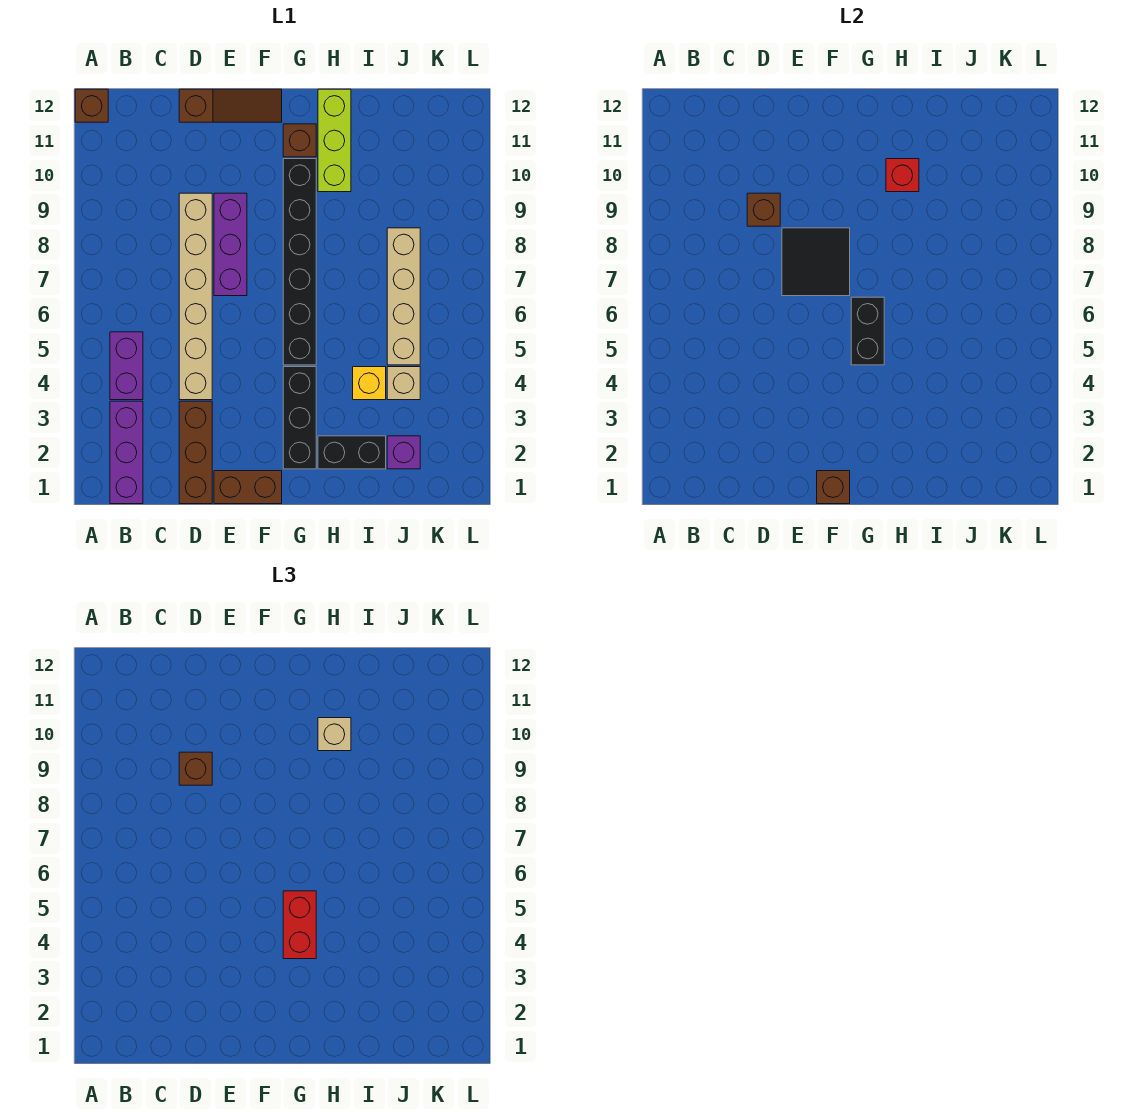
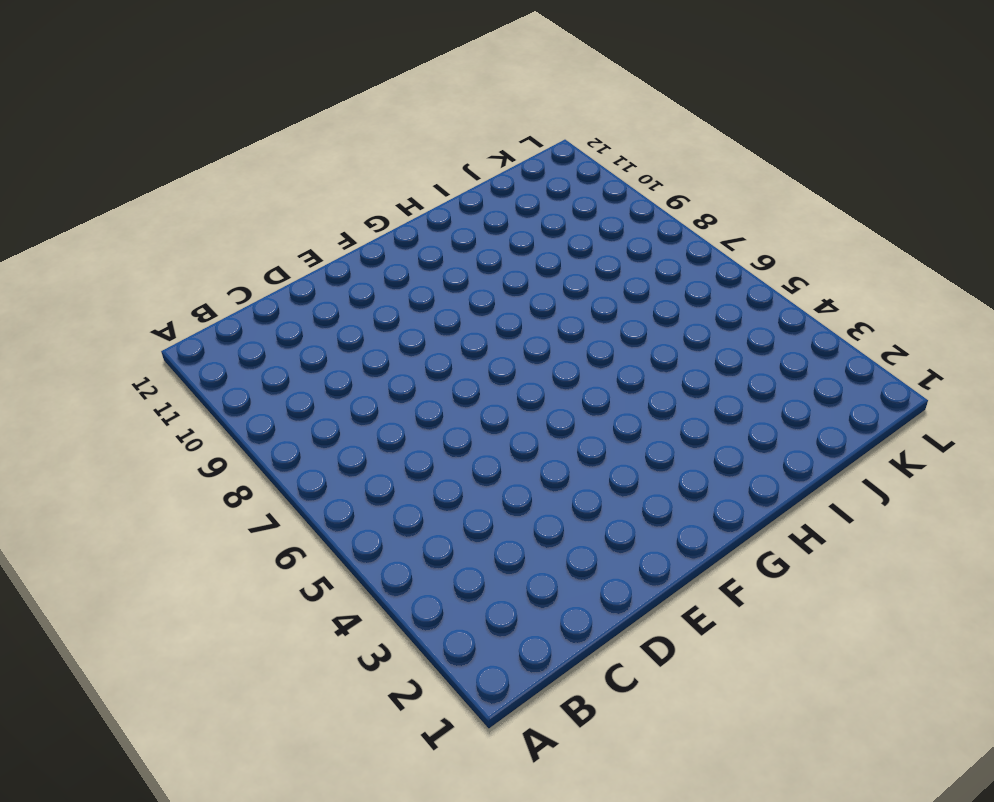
none -> brown brick A12 level 1
none -> purple brick B1:B3 level 1
none -> purple brick B4:B5 level 1

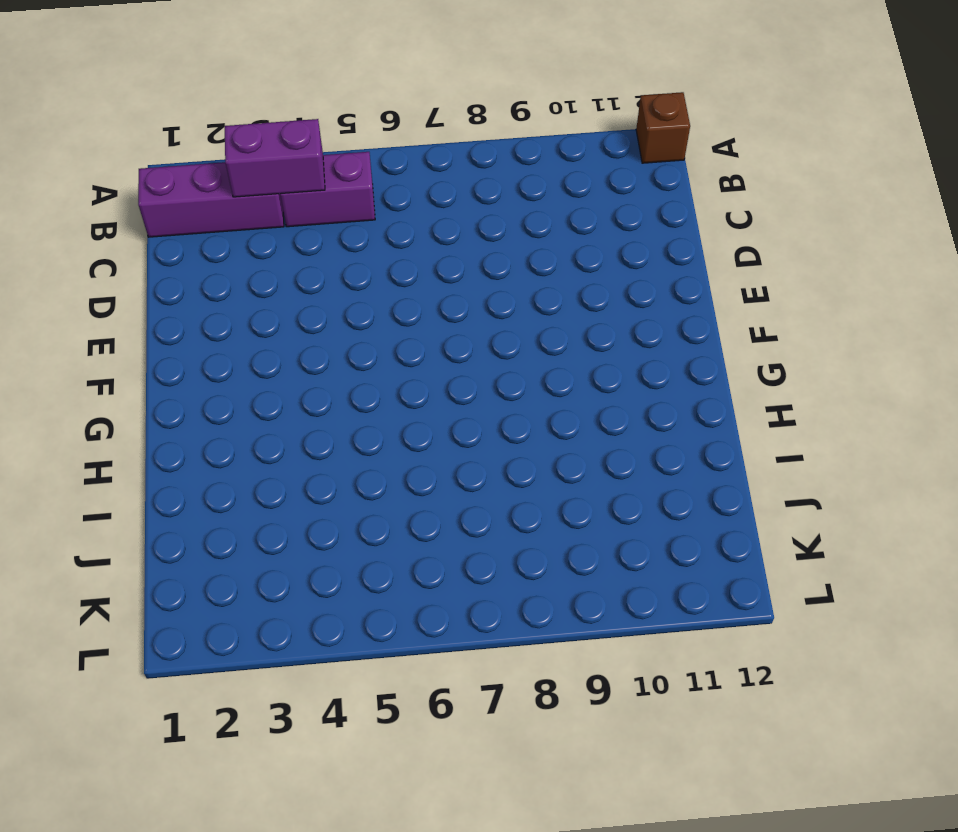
purple brick B3:B4 level 2 -> none
none -> brown brick D1:D3 level 1
none -> tan brick D4:D9 level 1
none -> brown slope D12:F12 level 1 top D

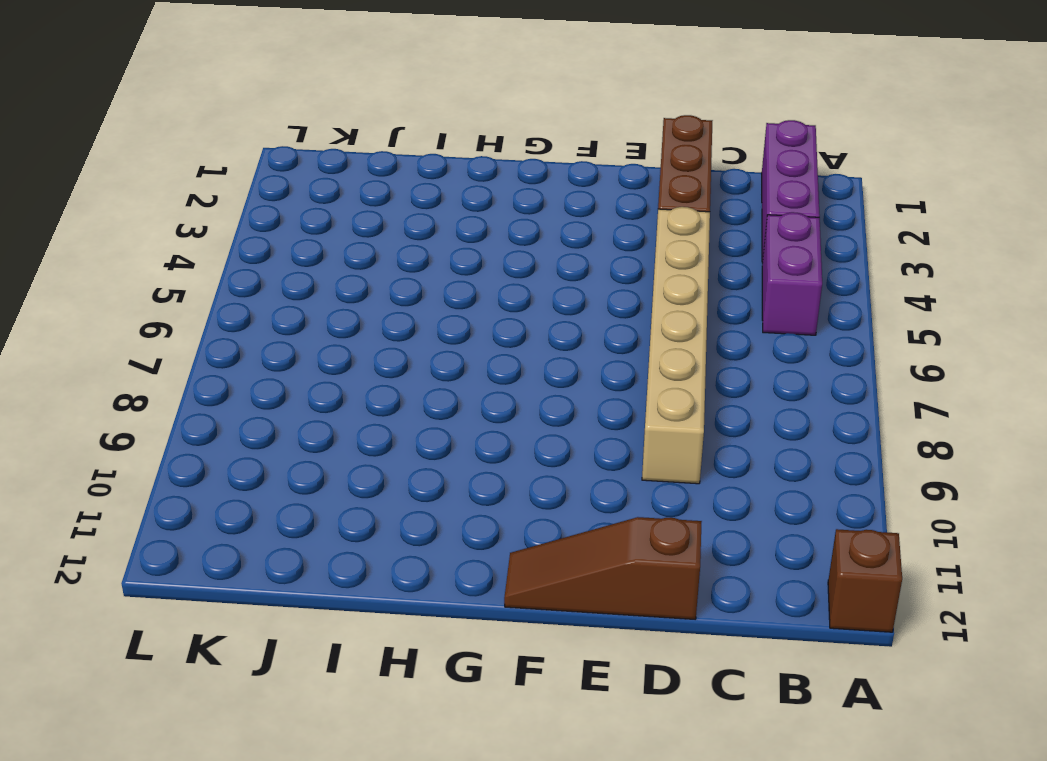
none -> brown brick E1:F1 level 1
none -> purple brick E7:E9 level 1
none -> black brick G2:G4 level 1

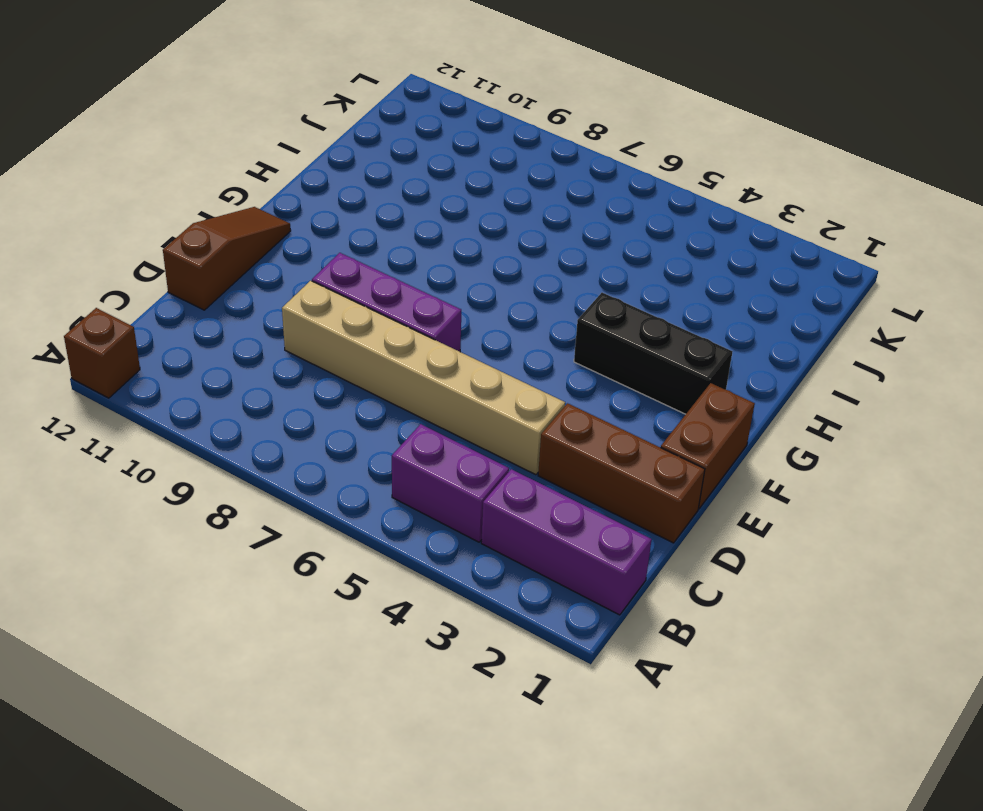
none -> black brick G5:G10 level 1
none -> brown brick G11 level 1
none -> black brick H2:I2 level 1

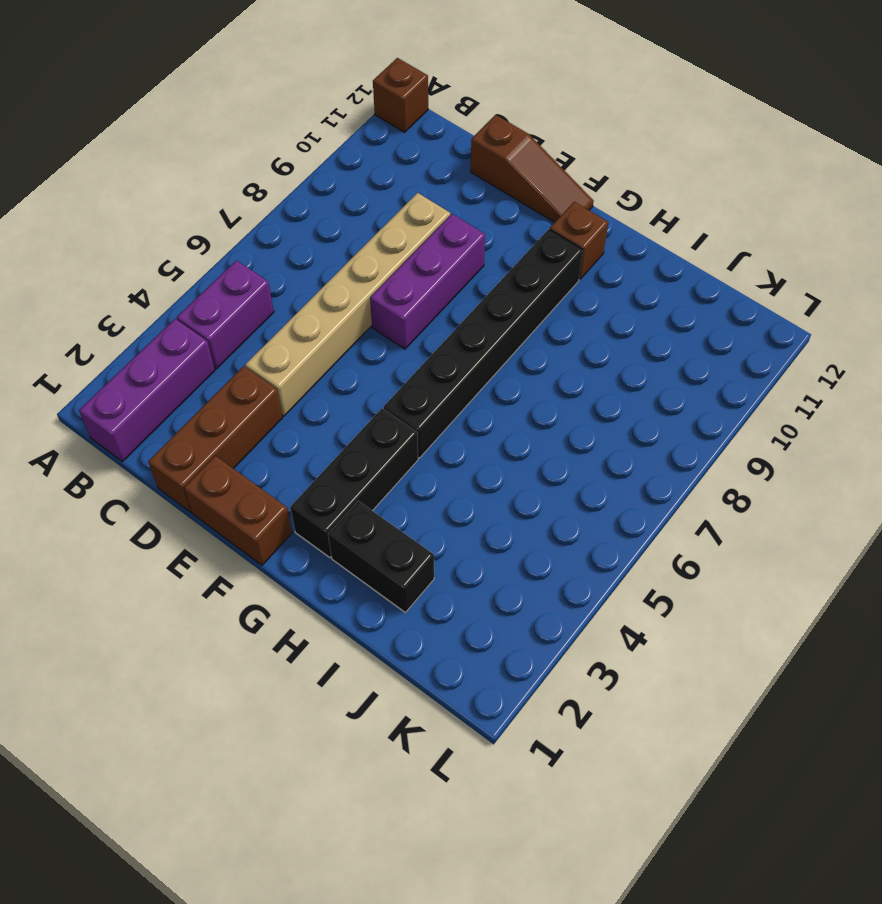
none -> lime brick H10:H12 level 1
none -> yellow brick I4 level 1
none -> purple brick J2 level 1

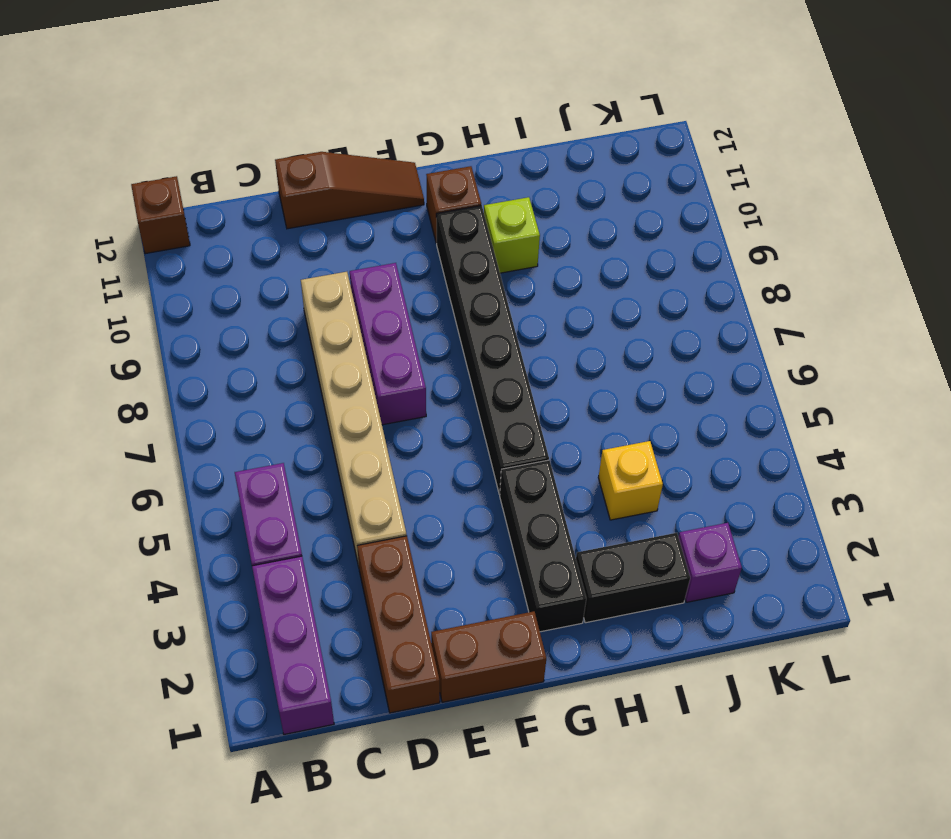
lime brick H10 level 1 -> lime brick H10:H12 level 1
none -> tan brick J4 level 1
none -> tan brick J5:J8 level 1
none -> brown brick D9 level 2

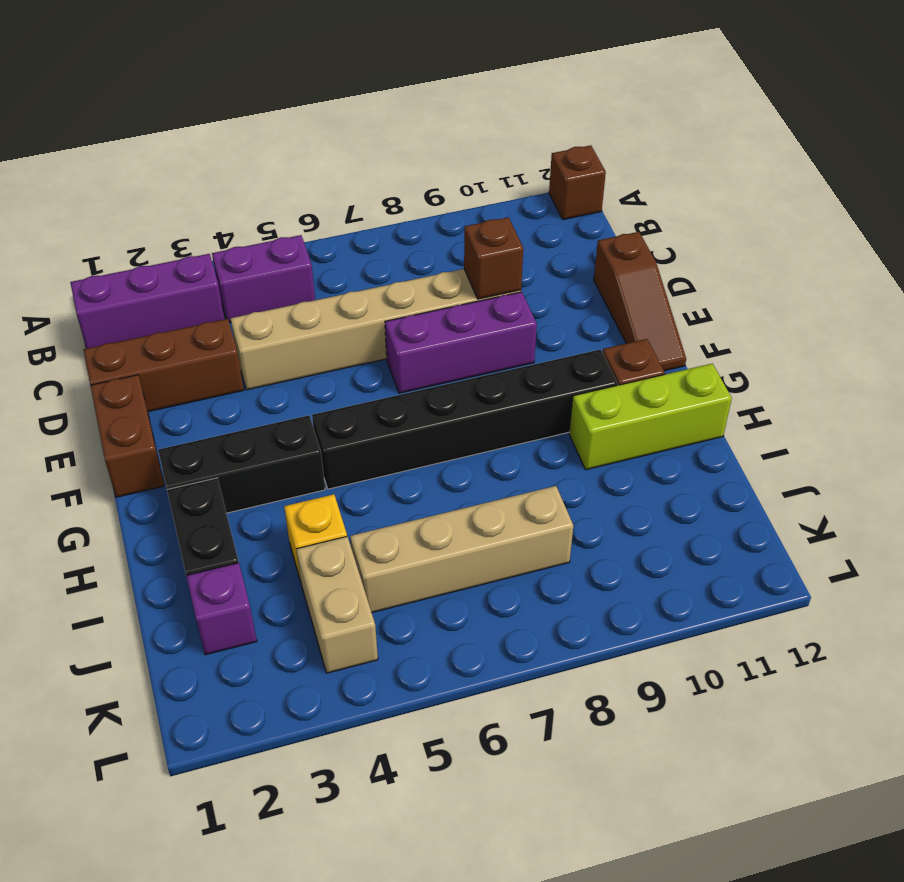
tan brick J4:K4 level 1 -> tan brick J4 level 1
none -> black tile E7:F8 level 2
none -> brown brick F1 level 2
none -> black brick G5:G6 level 2

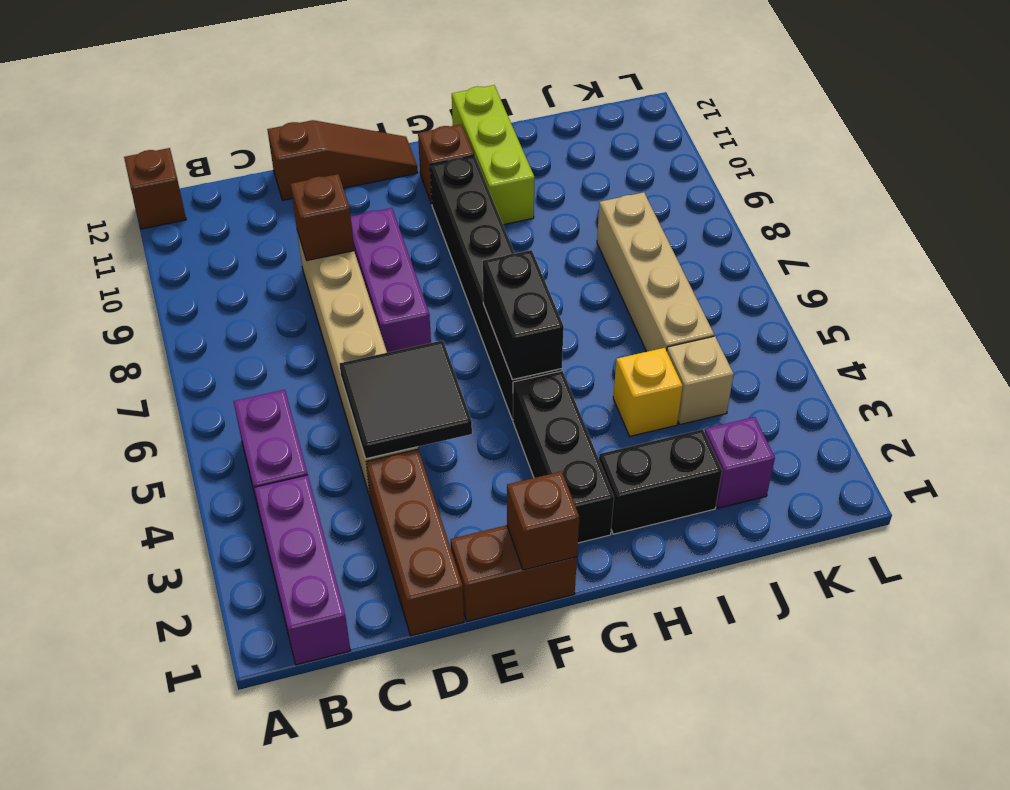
black tile D4:E5 level 2 -> black tile E7:F8 level 2
none -> red brick H10 level 2
none -> brown brick D9 level 3
none -> red brick G4:G5 level 3

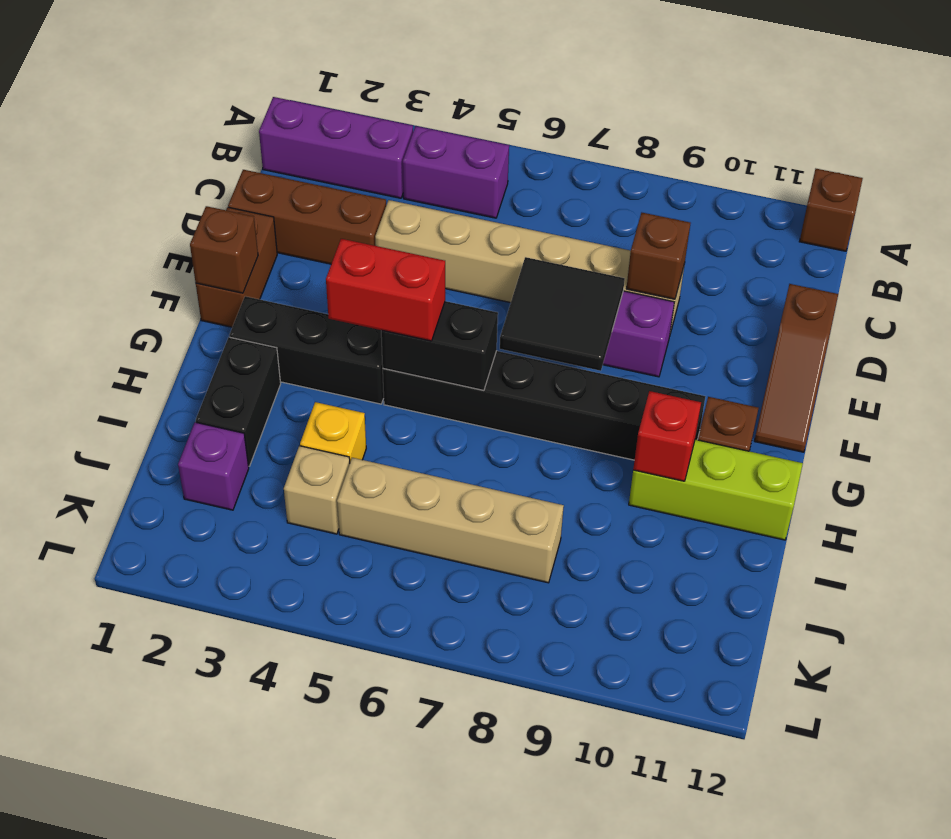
none -> brown brick D9 level 3
none -> tan brick H10 level 3

